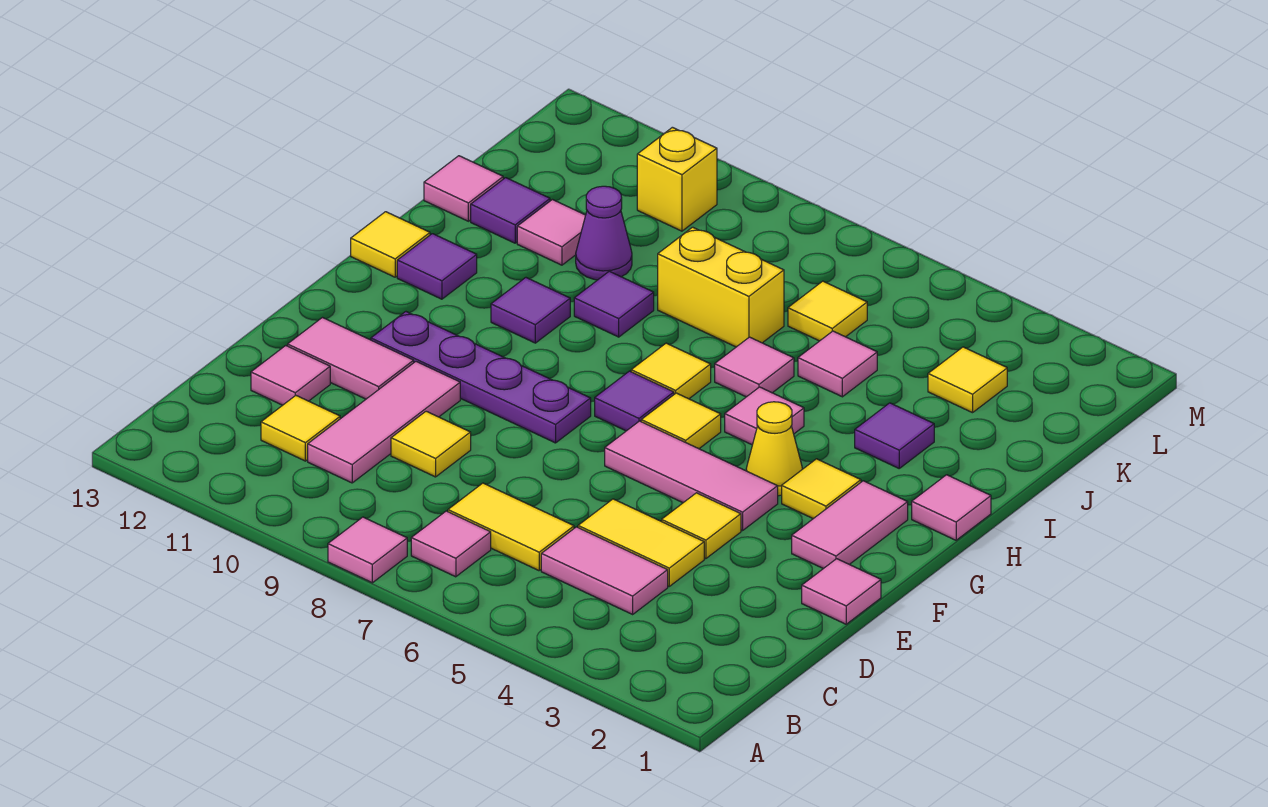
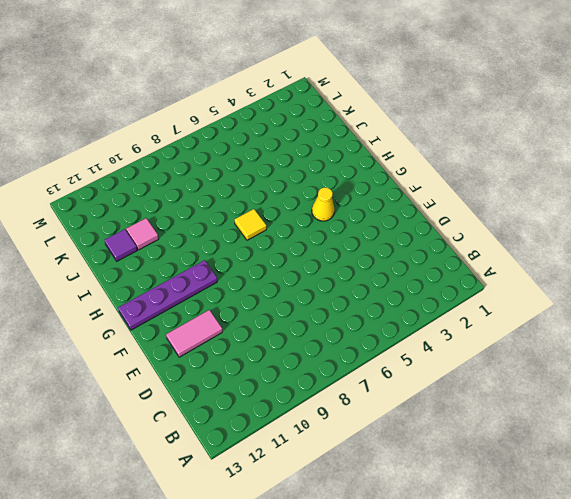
purple plate G10:G13 level 1 -> purple plate F8:F11 level 1
none -> pink tile A8 level 1
none -> pink tile B7 level 1
none -> pink tile C4:C5 level 1
none -> yellow tile C6:C7 level 1

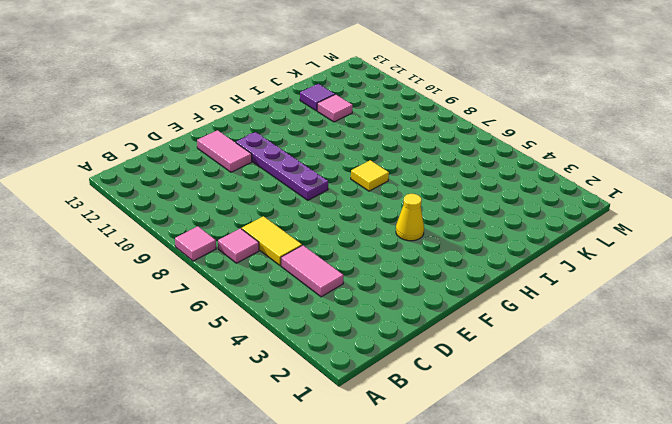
none -> pink tile C10:E10 level 1
none -> yellow tile C11 level 1
none -> yellow tile D4:D5 level 1
none -> yellow tile D9 level 1

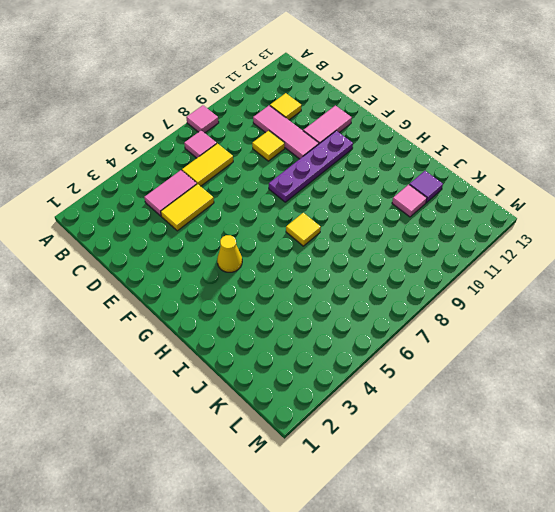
none -> pink tile D12 level 1
none -> pink tile E1 level 1
none -> yellow tile E4 level 1
none -> pink tile F2:G2 level 1

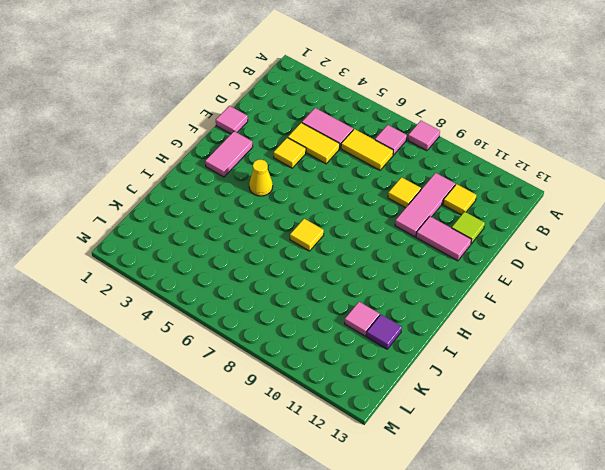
lime tile D12 level 1 -> pink tile D12 level 1
none -> pink tile F4:F6 level 1
none -> purple plate F8:F11 level 1
none -> yellow tile G3 level 1
none -> yellow tile G6 level 1

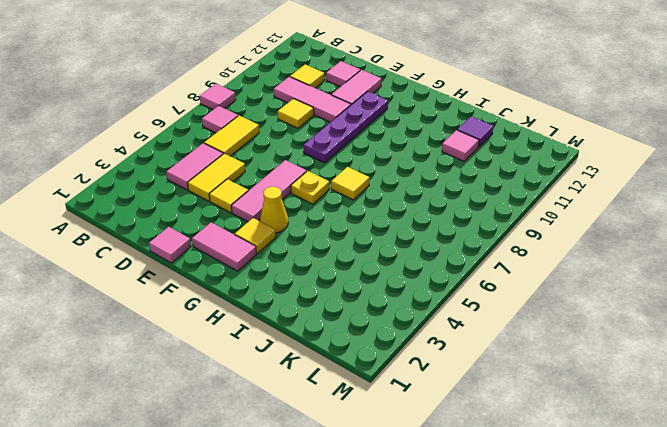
yellow plate G6 level 1 -> yellow tile G6 level 1
none -> purple tile G7 level 1
none -> pink tile H1 level 1
none -> pink tile H5 level 1
none -> purple tile H10 level 1

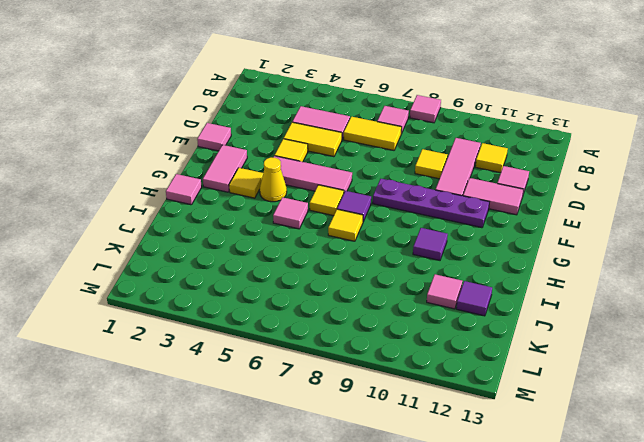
none -> purple tile H12 level 1
none -> yellow tile H13 level 1
none -> purple tile I3 level 1
none -> pink tile I6 level 1

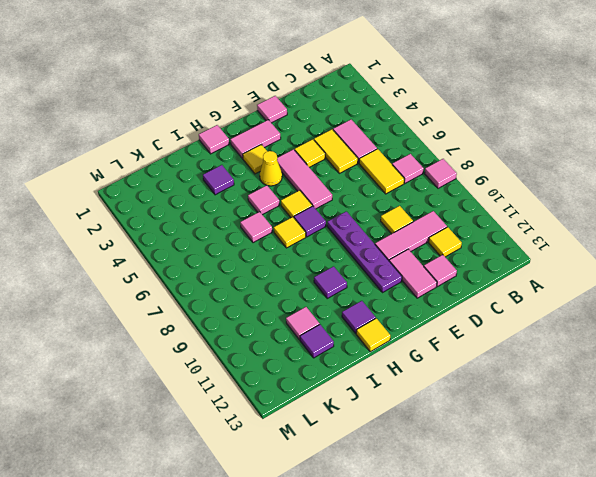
none -> purple tile I9 level 1
none -> pink tile J5 level 1
none -> yellow brick J7:J8 level 1
none -> purple cone J10 level 1

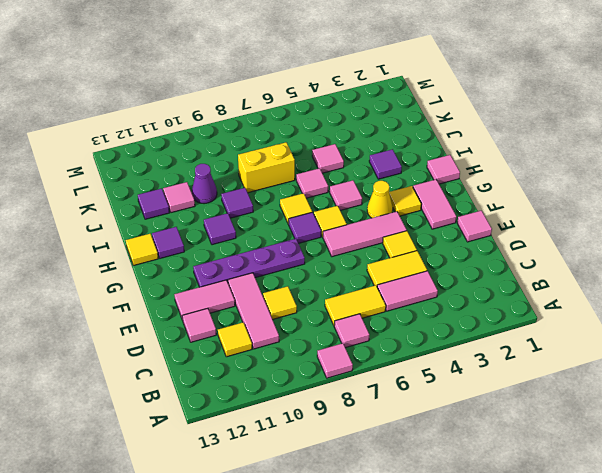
none -> pink tile J13 level 1
none -> yellow tile K3 level 1
none -> yellow tile K6 level 1
none -> yellow brick L10 level 1

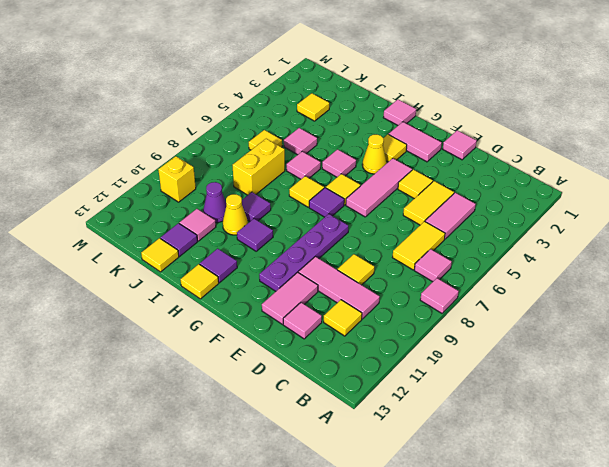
yellow cone I10 level 1 -> none
yellow tile J13 level 1 -> pink tile J13 level 1
none -> purple tile I3 level 1

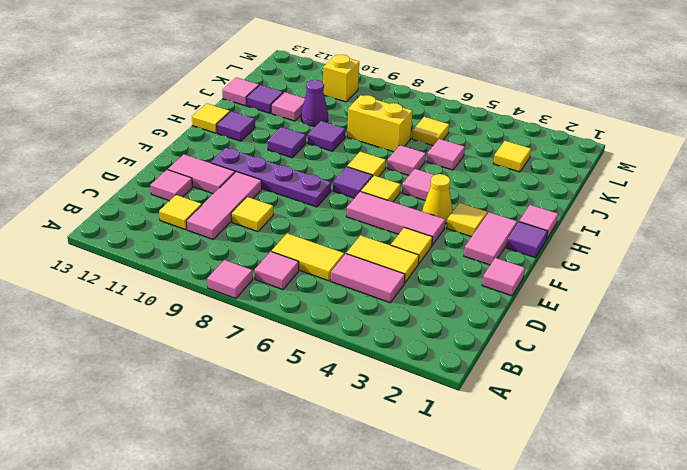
purple tile G1 level 1 -> purple tile I3 level 1

